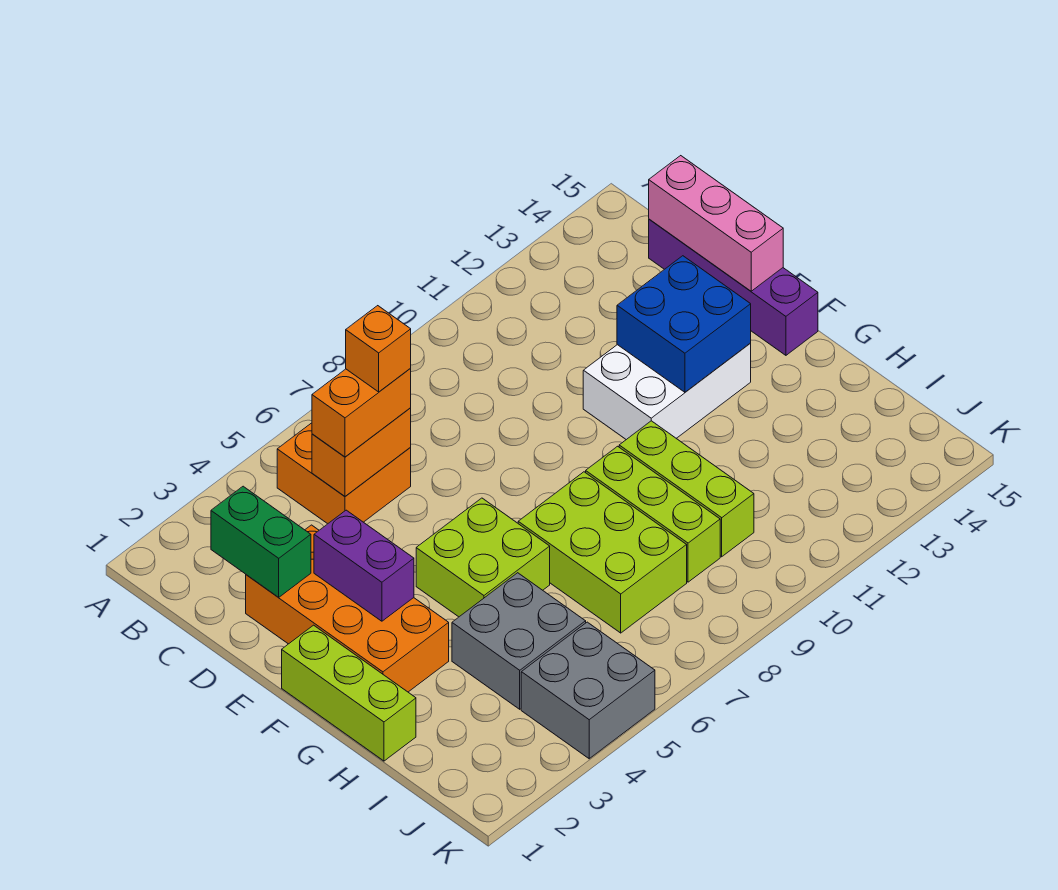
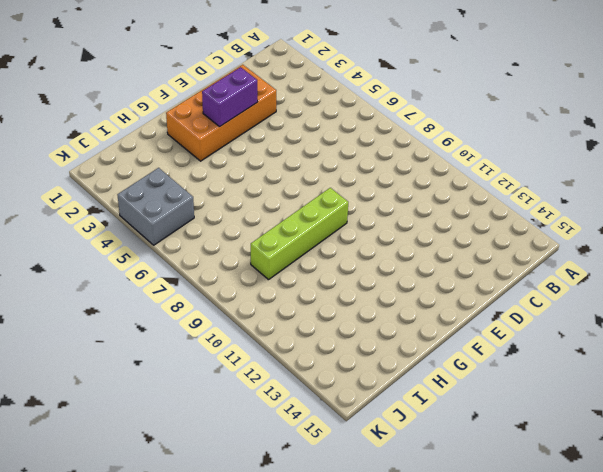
lime brick F9:I9 level 1 -> lime brick G9:I9 level 1
none -> orange brick B5:C6 level 1
none -> purple brick C15:F15 level 1
none -> white brick E11:F13 level 1

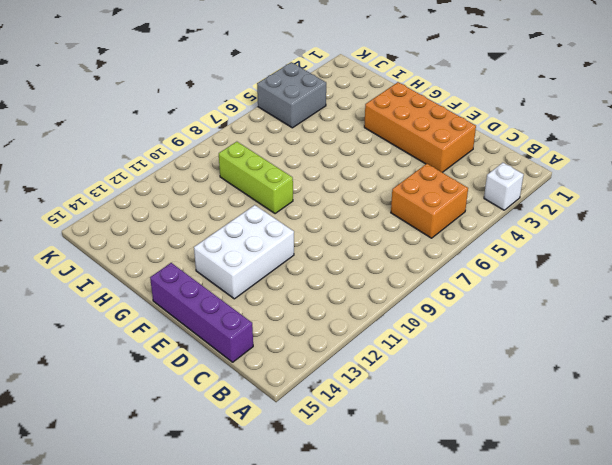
white brick A3 level 1 -> none
none -> lime brick F1:H1 level 1
none -> lime brick F5:G6 level 1
none -> lime brick G7:I8 level 1

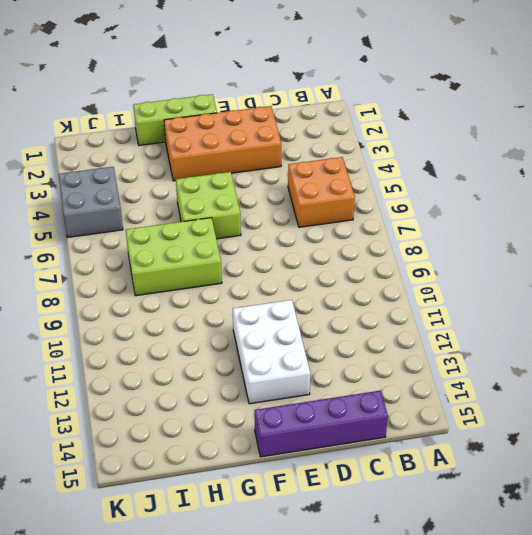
none -> lime brick G9:I9 level 1
none -> lime brick G10:I10 level 1
none -> grey brick H4:I5 level 1

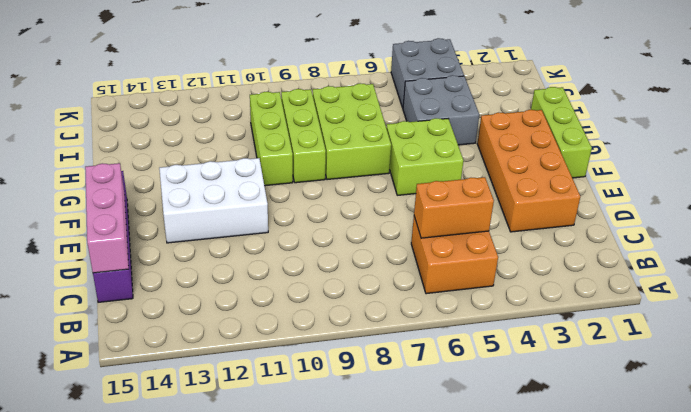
none -> green brick C2:D2 level 2
none -> purple brick E3:F3 level 2
none -> blue brick E12:F13 level 2

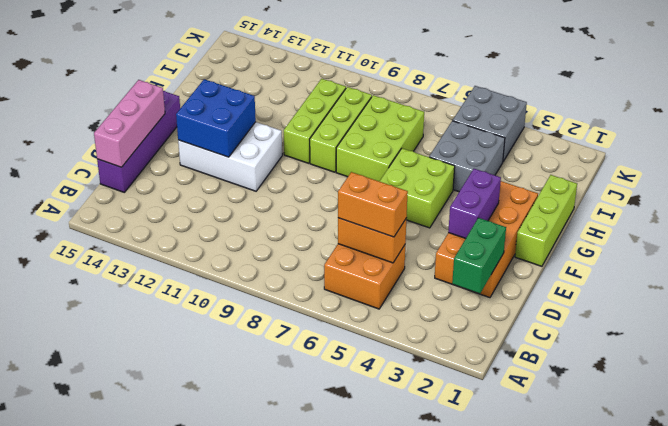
none -> orange brick C6 level 4

